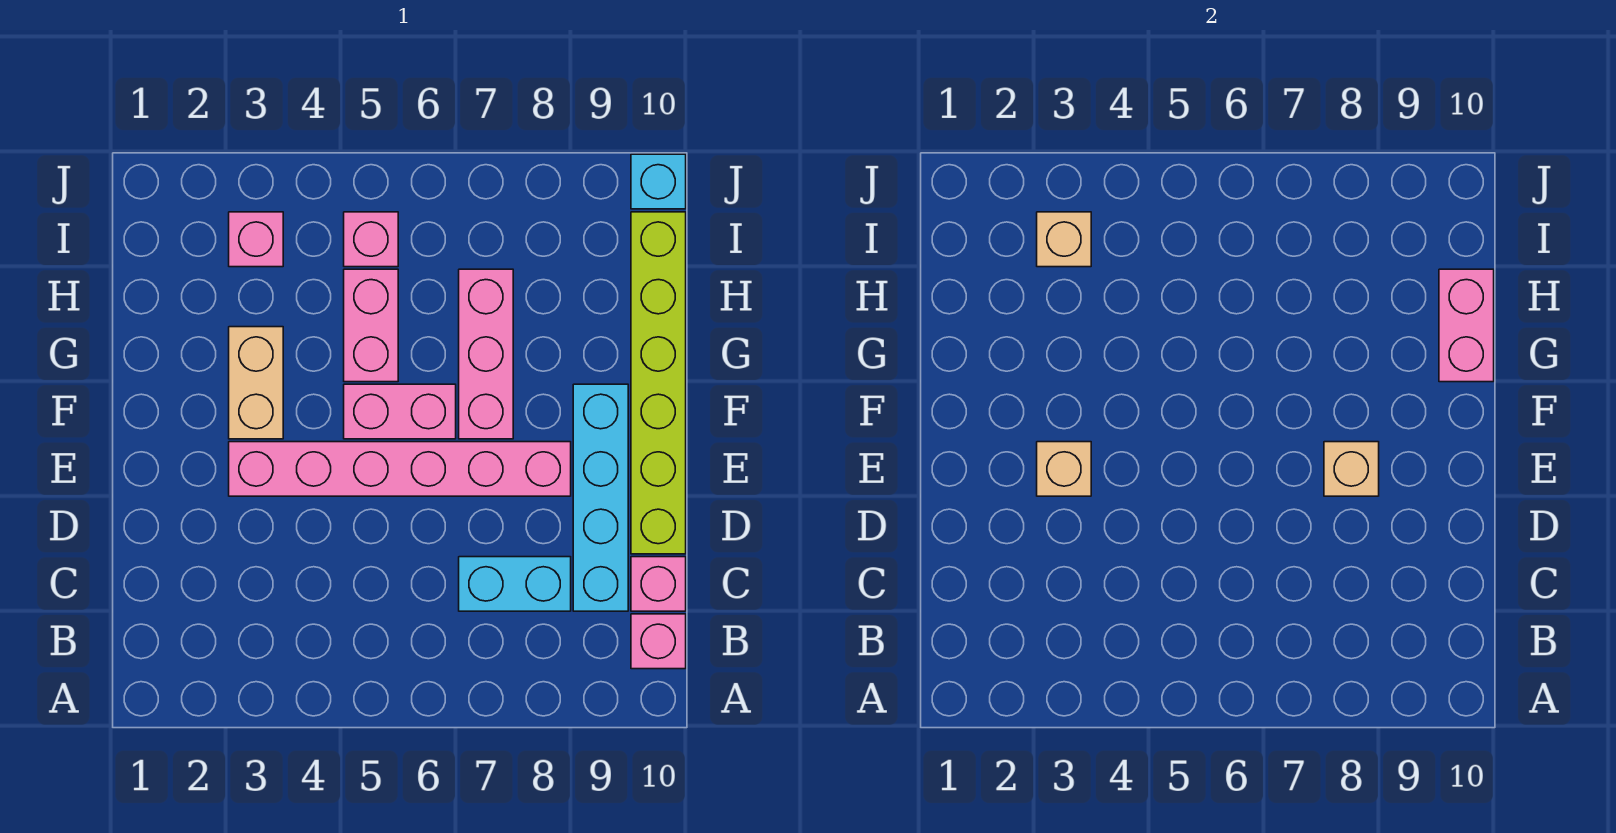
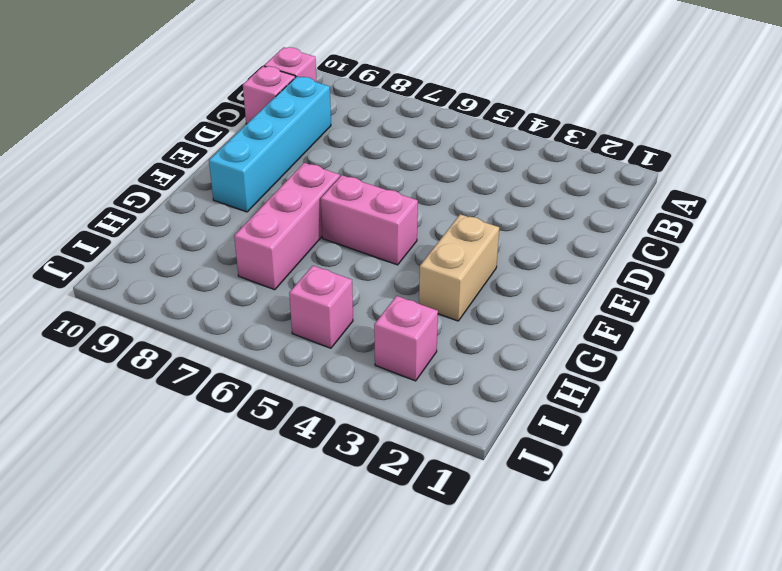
none -> cyan brick C7:C8 level 1
none -> lime brick D10:I10 level 1
none -> pink brick E3:E8 level 1

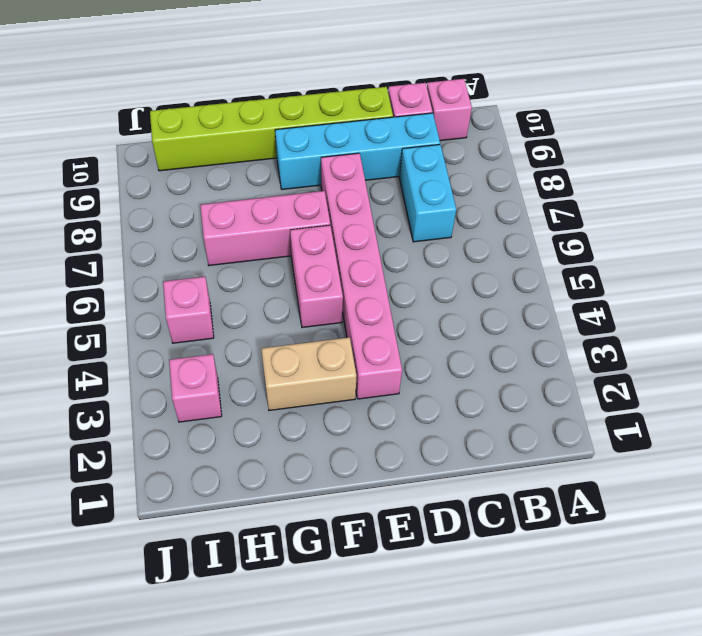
none -> pink brick G5:H5 level 1
none -> cyan brick J10 level 1
none -> tan brick E3 level 2

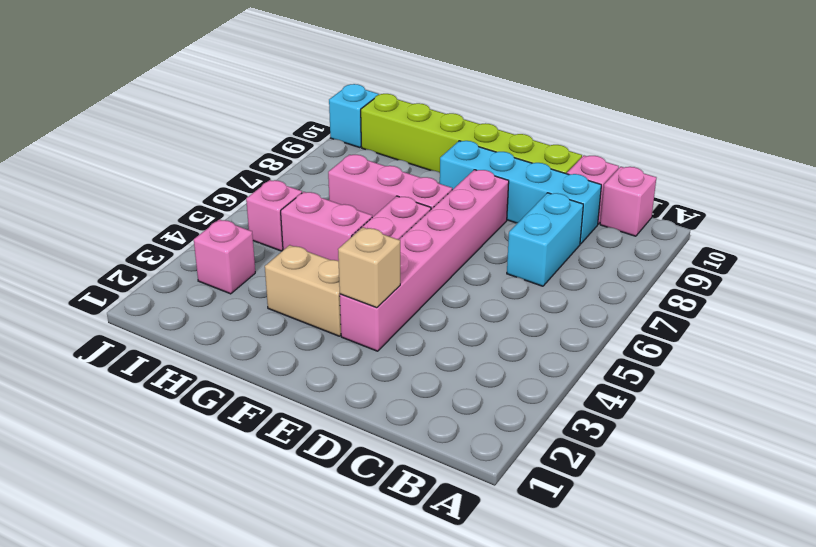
none -> tan brick E8 level 2
none -> pink brick G10:H10 level 2
none -> tan brick I3 level 2

